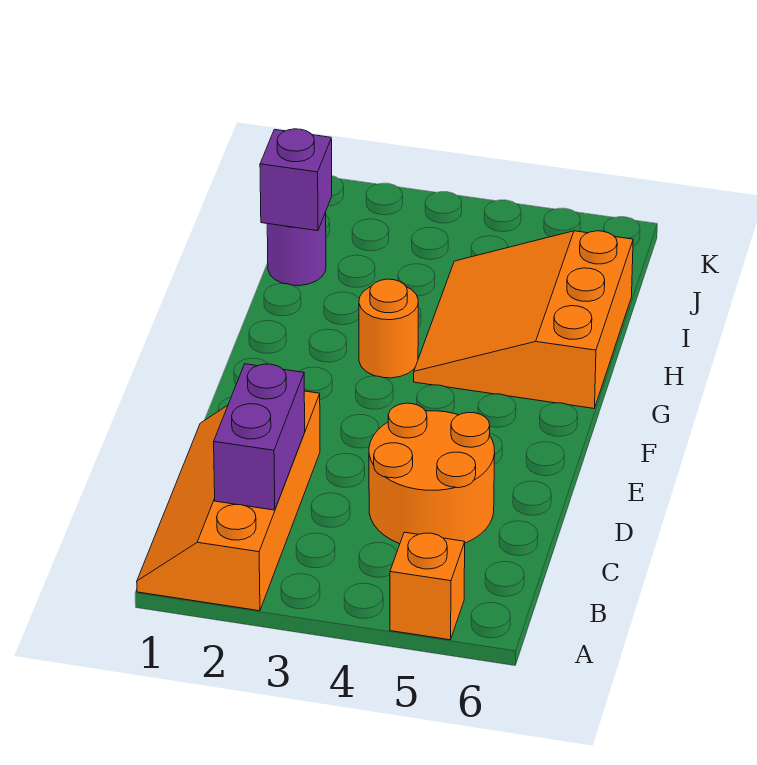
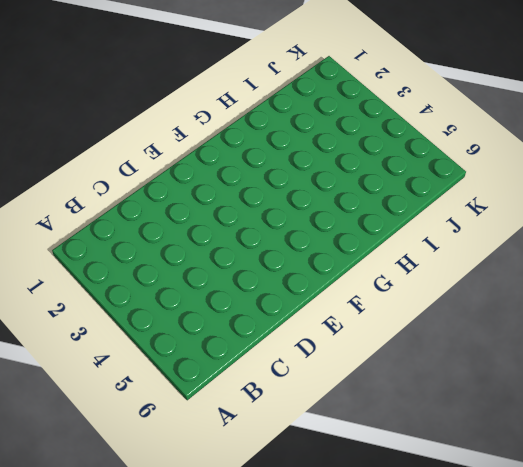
none -> orange slope A1:D2 level 1 top 2
none -> orange brick A5 level 1

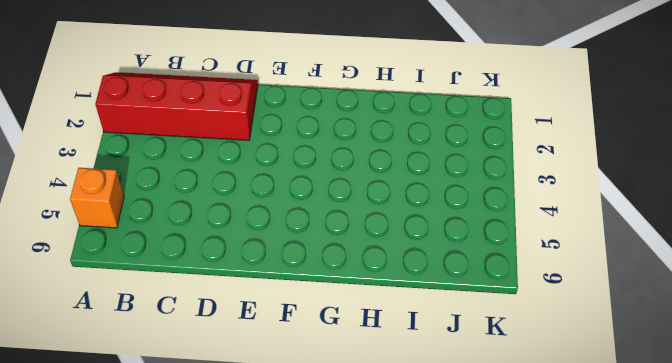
red slope A1:D2 level 1 top 2 -> orange slope A1:D2 level 1 top 2
none -> orange round brick C4:D5 level 1
none -> orange round brick G3 level 1

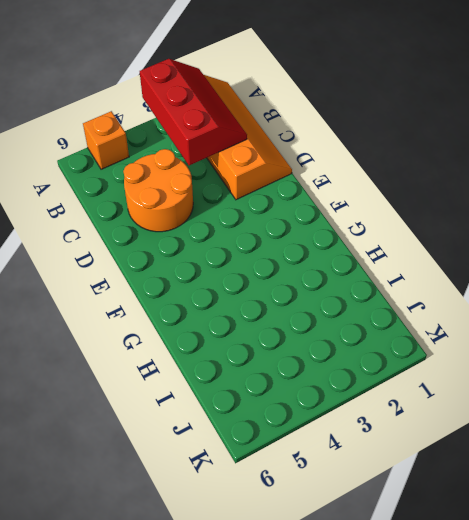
red slope A2:C3 level 2 top 3 -> purple brick B2:C2 level 2
none -> orange round brick G3 level 1
none -> orange slope G4:I6 level 1 top 6

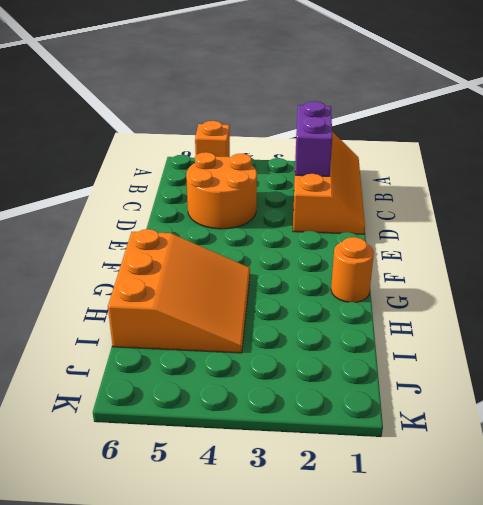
orange round brick G1 level 1 -> orange round brick G3 level 1
none -> purple round brick I1 level 1
none -> purple brick I1 level 2

